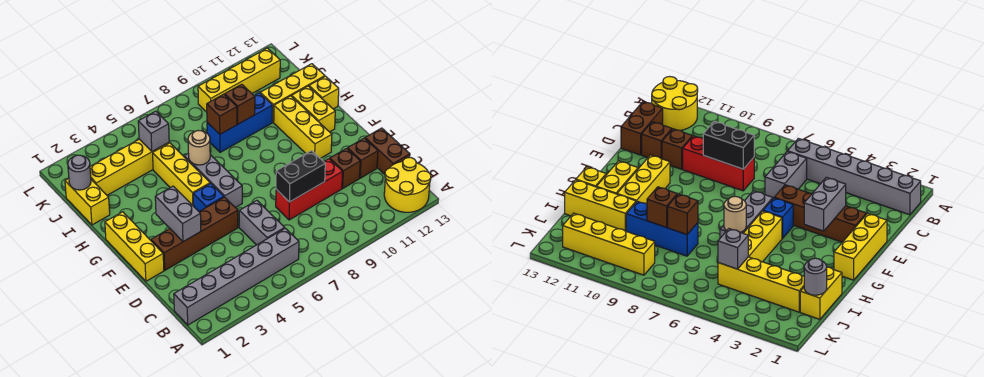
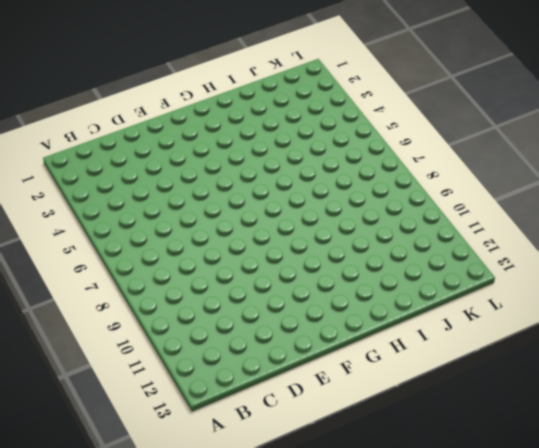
none -> yellow round brick A12:B13 level 1
none -> grey brick B1:B6 level 1
none -> grey brick C6:D6 level 1

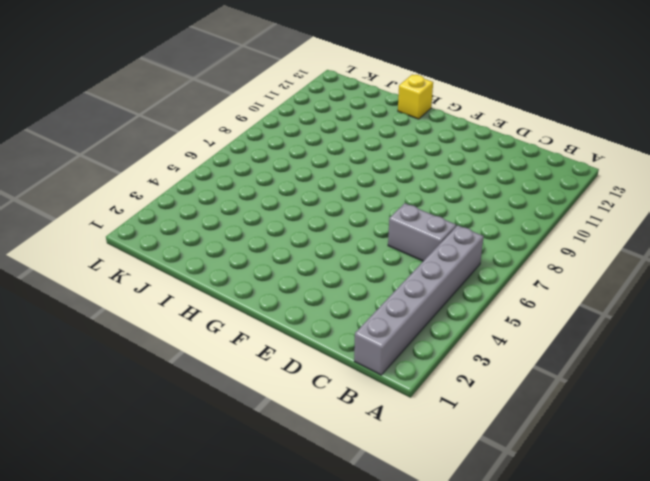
none -> yellow round brick A12:B13 level 1
none -> brown brick C13:D13 level 1
none -> red brick D8:D10 level 1

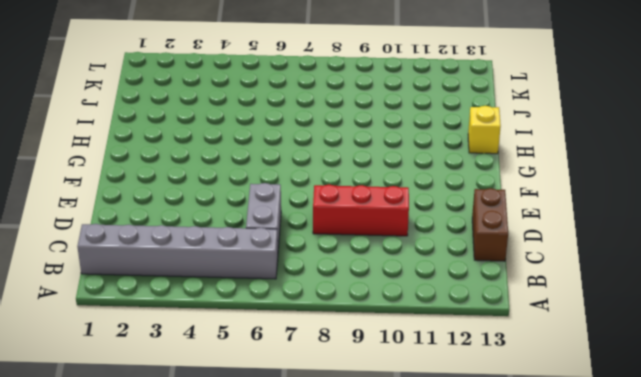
none -> yellow round brick A12:B13 level 1
none -> brown brick D11 level 1
none -> brown brick D12 level 1

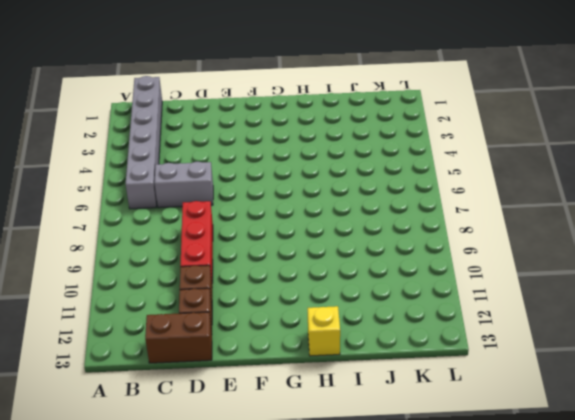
none -> yellow round brick A12:B13 level 1
none -> yellow brick E1:G1 level 1
none -> brown brick E2:E5 level 1

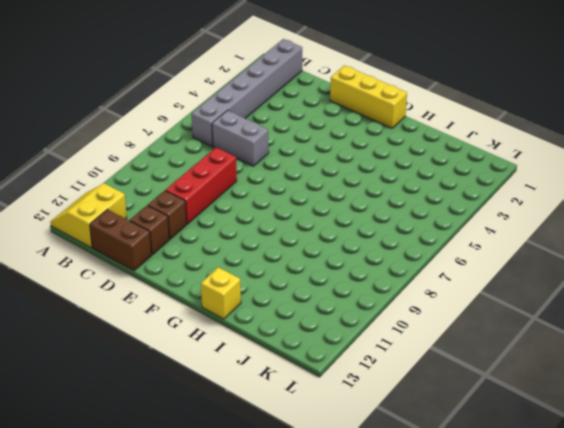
yellow slope A12:B13 level 1 top B -> yellow round brick A12:B13 level 1
none -> brown brick E2:E5 level 1
none -> blue brick F5 level 1
none -> grey brick F6:H6 level 1

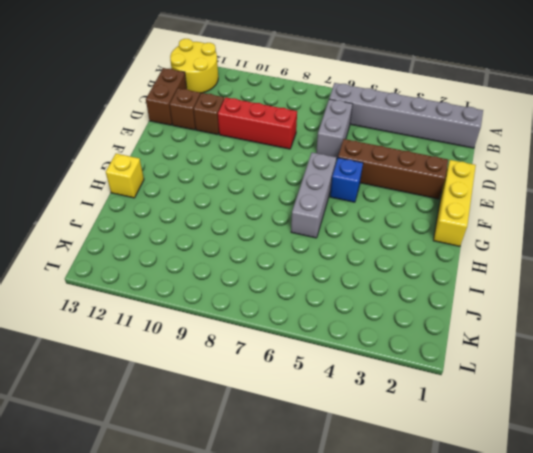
none -> yellow brick F11:H11 level 1
none -> yellow brick G5:I5 level 1
none -> yellow brick G12:H12 level 1

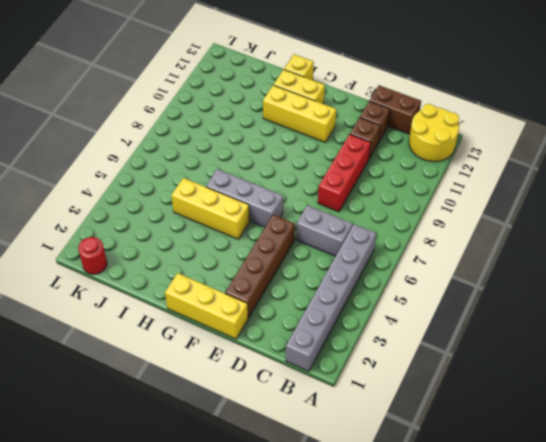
red round brick K1 level 1 -> none
none -> blue brick F5 level 1
none -> yellow brick I1:J1 level 1
none -> blue brick I8:I10 level 1

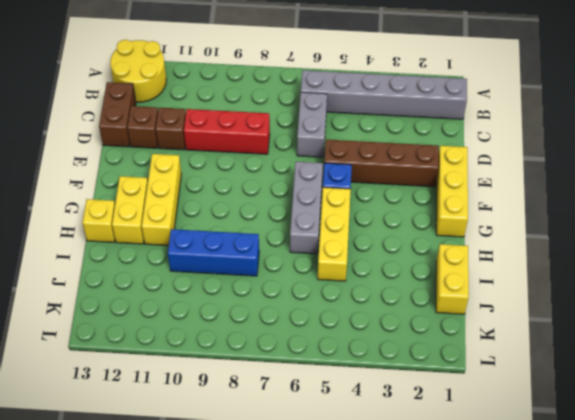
none -> yellow brick I11:I13 level 1
none -> yellow brick J2:J5 level 1
none -> yellow brick K9:K12 level 1

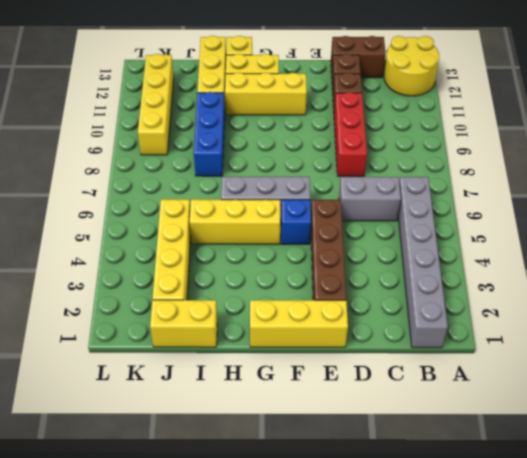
none -> black brick D8:D9 level 2
none -> grey brick E3:F3 level 2
none -> tan round brick H6 level 2

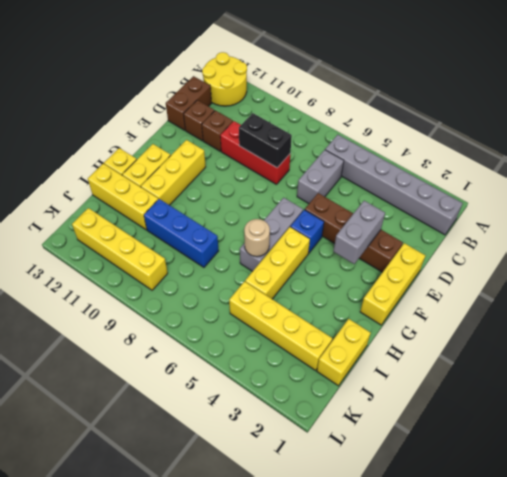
none -> brown brick I8 level 2
none -> brown brick I9 level 2
none -> grey round brick J1 level 2

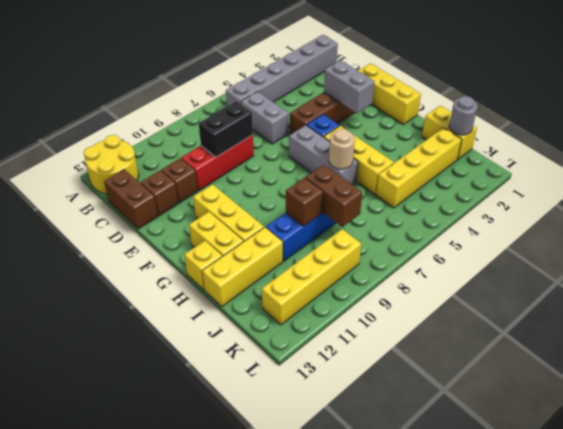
brown brick I8:J8 level 2 -> brown brick I8 level 2
none -> grey brick J5 level 2

